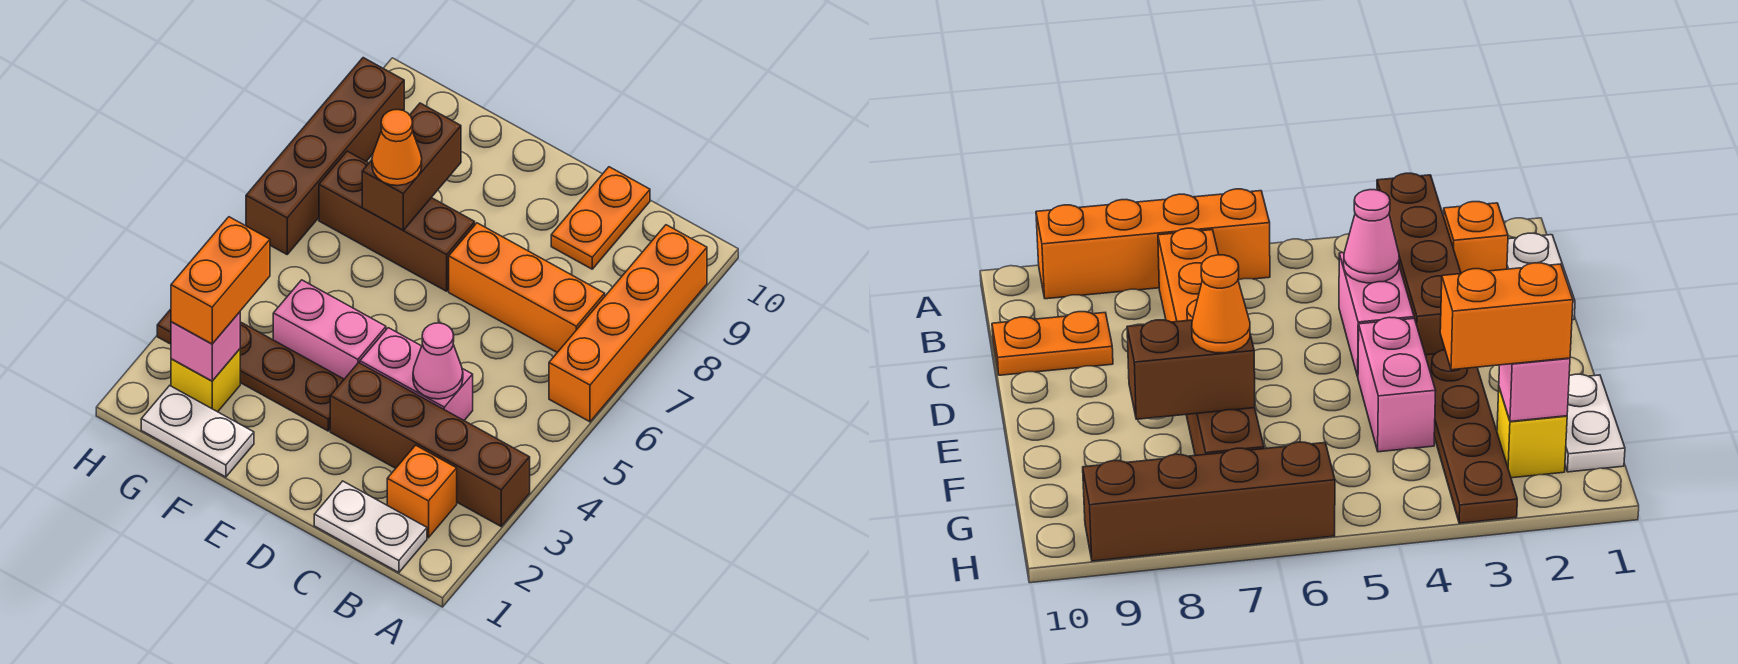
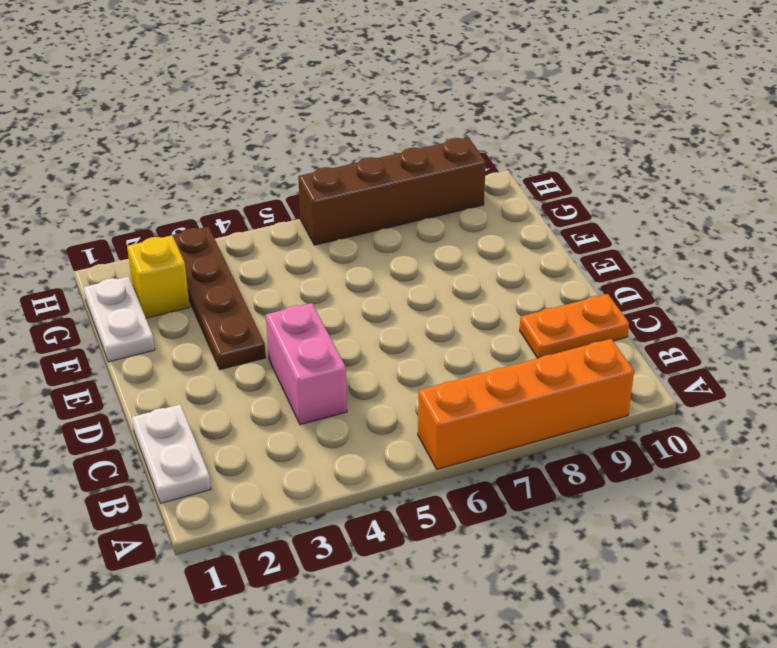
none -> brown brick A3:D3 level 1
none -> orange brick B2 level 1
none -> orange brick B7:D7 level 1

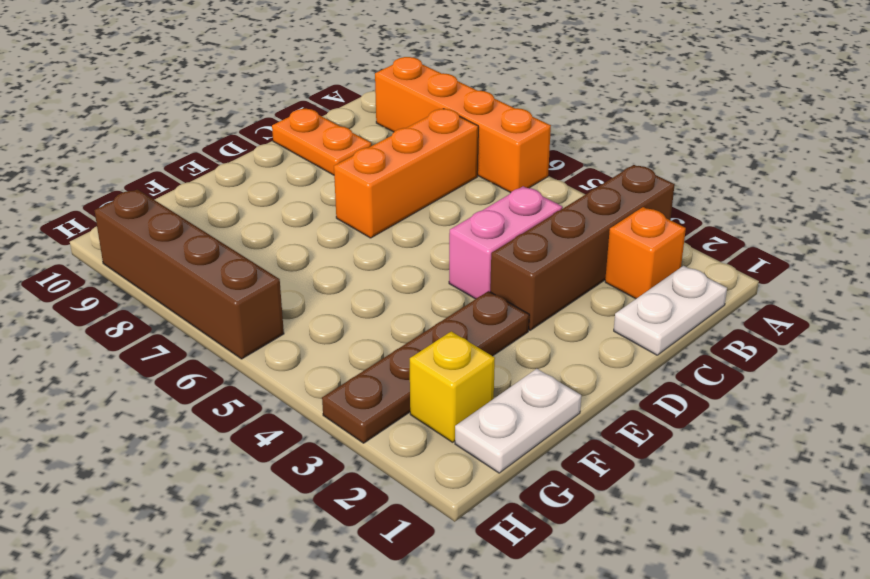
none -> pink brick E4:F4 level 1
none -> brown brick E7:G7 level 1
none -> pink cone C4 level 2

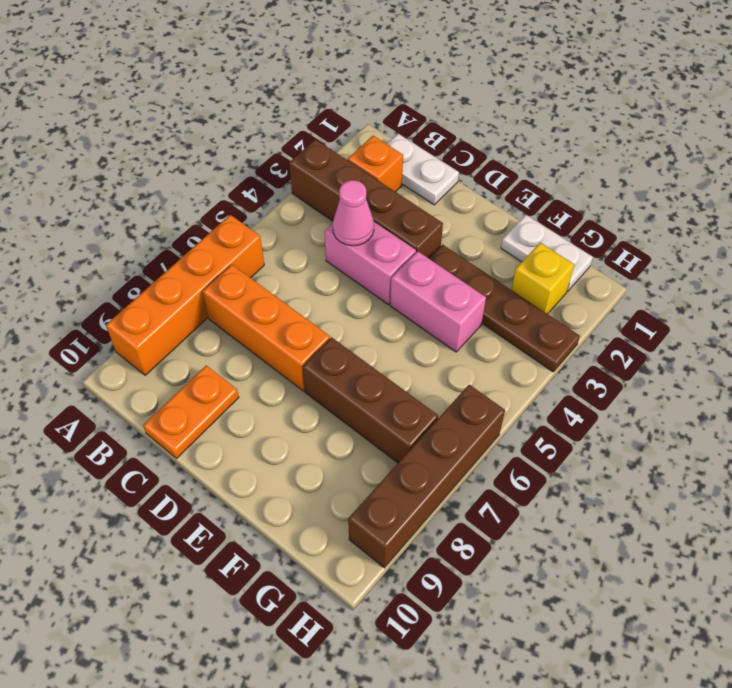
none -> brown brick F7:F8 level 2
none -> pink brick G2 level 2
none -> orange cone F7 level 3

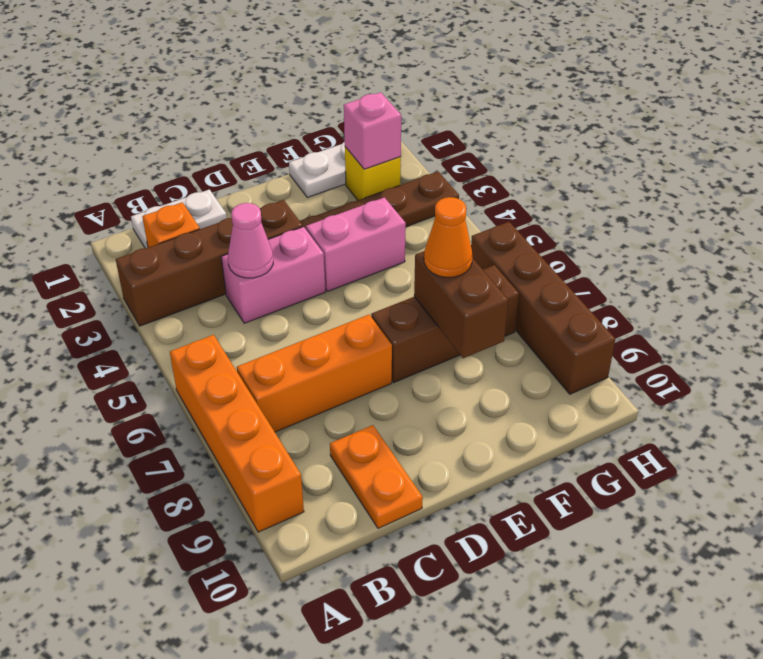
none -> orange brick G2:G3 level 3

